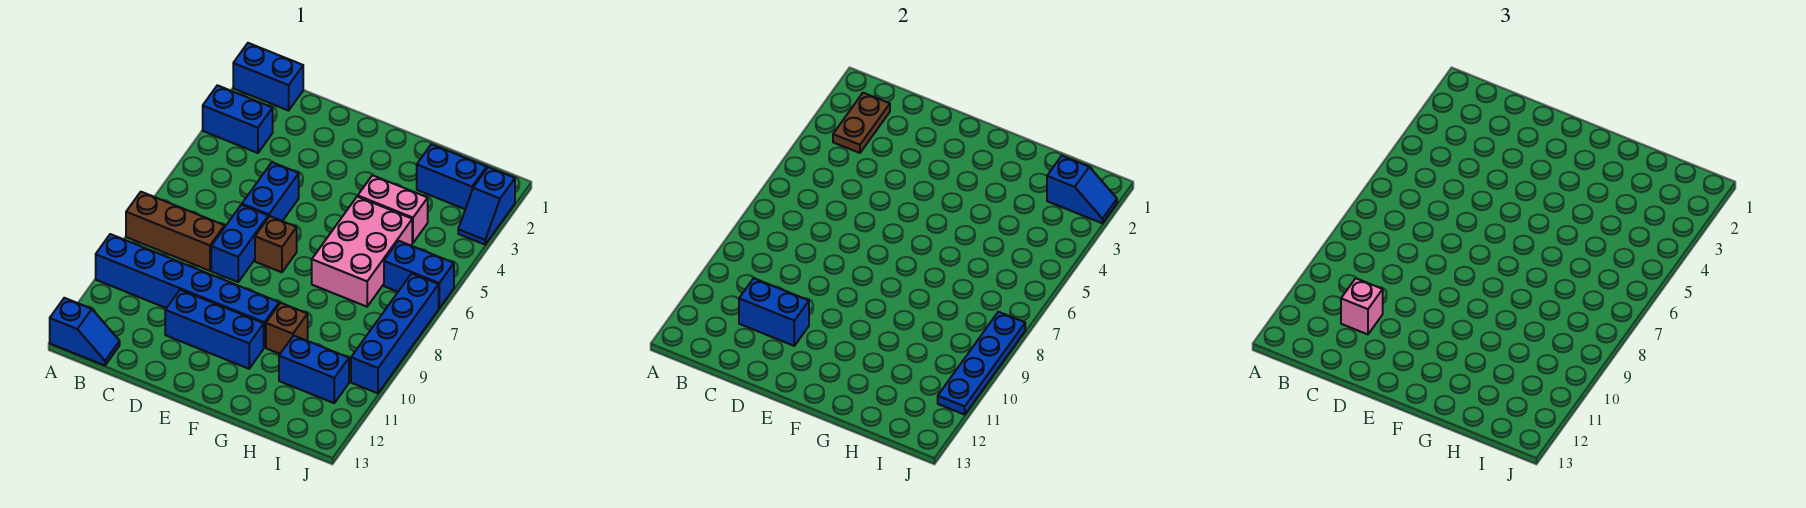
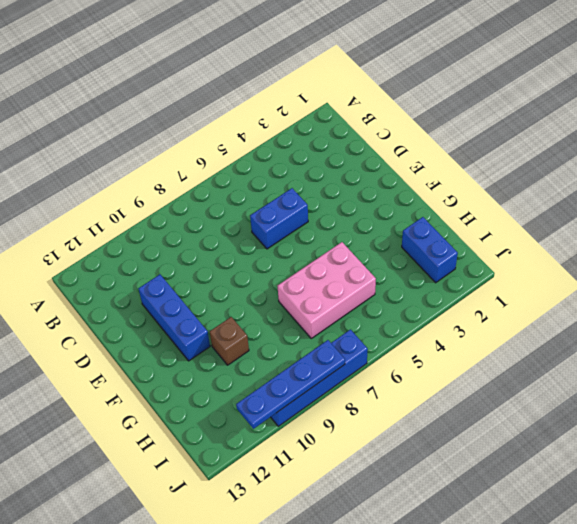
none -> blue brick A1:B1 level 1
none -> blue brick A3:B3 level 1
none -> brown brick A8:C8 level 1

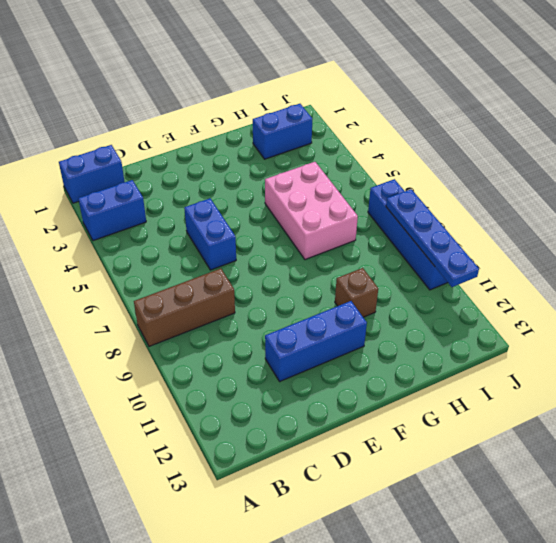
none -> blue brick A10:F10 level 1
none -> blue slope A13:B13 level 1 top A
none -> blue brick D7:D8 level 1

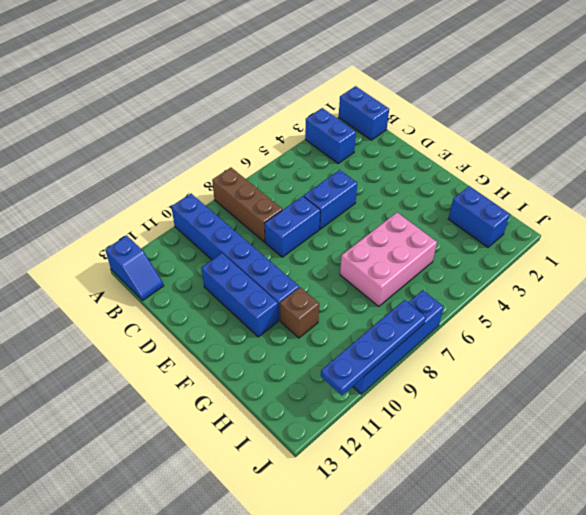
none -> brown brick E7 level 1
none -> pink brick G4:H4 level 1
none -> blue brick H11:I11 level 1

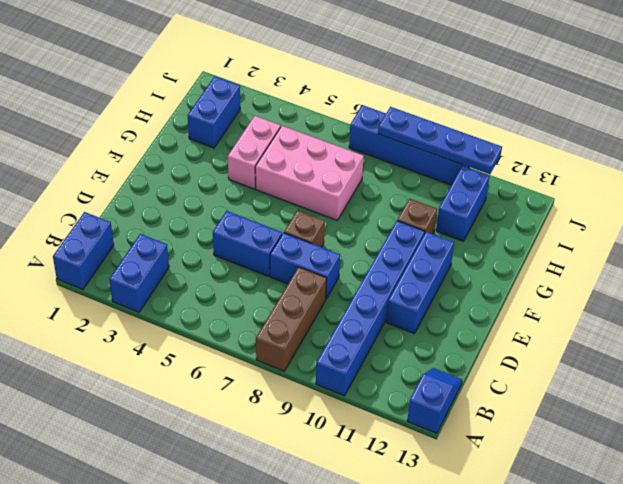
none -> blue brick I6:J6 level 1
none -> blue slope J2:J3 level 1 top 2
none -> brown plate B2:B3 level 2

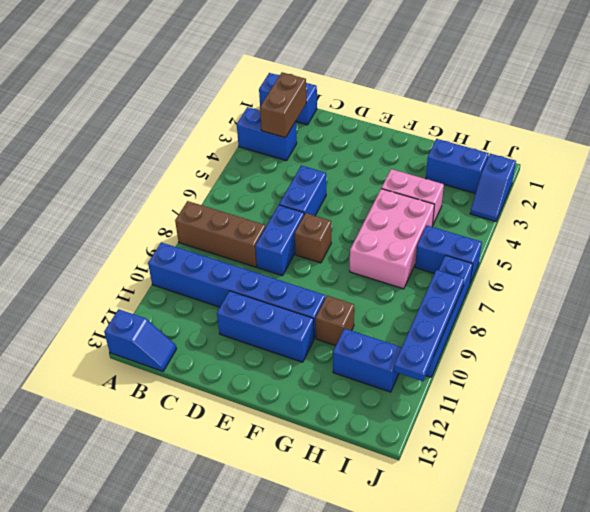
brown brick B2:B3 level 2 -> brown plate B2:B3 level 2
none -> blue brick C11:D11 level 2
none -> blue slope I2:J2 level 2 top I
none -> pink brick C11 level 3

